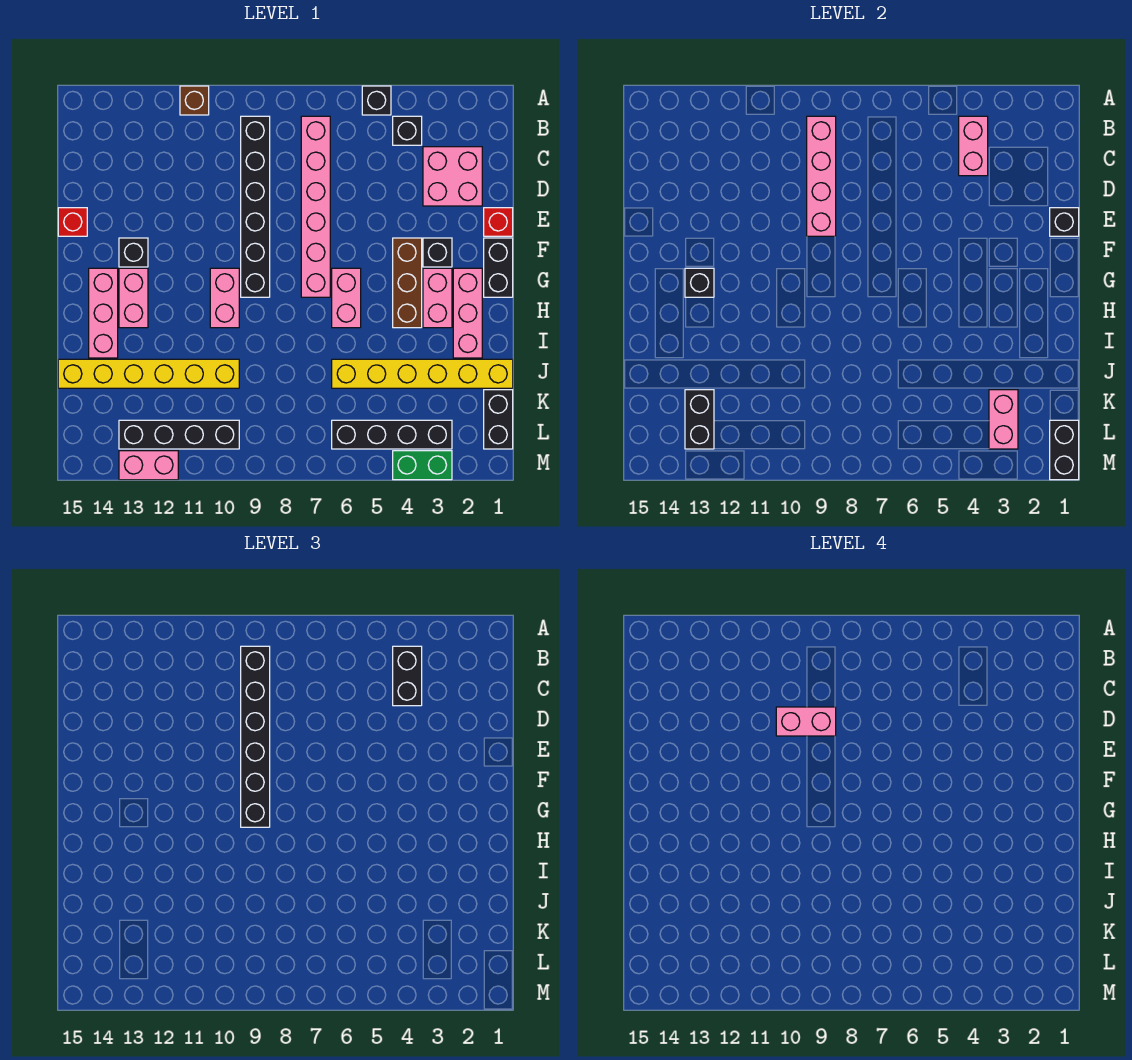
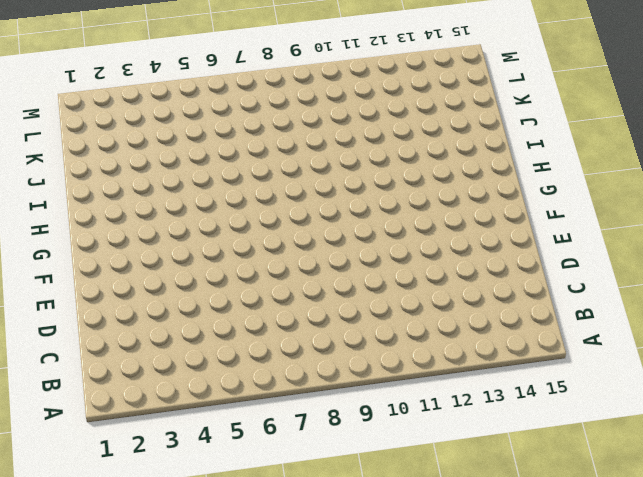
none -> black brick A5 level 1
none -> brown brick A11 level 1
none -> black brick B4 level 1
none -> pink brick B7:G7 level 1

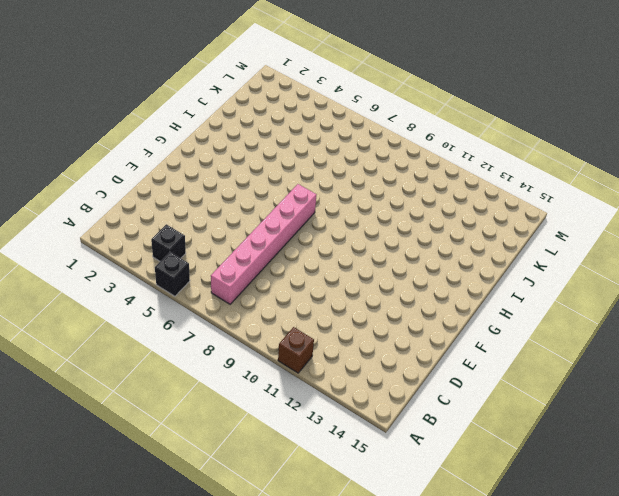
none -> black brick B9:G9 level 1
none -> pink brick C2:D3 level 1
none -> red brick E1 level 1
none -> red brick E15 level 1

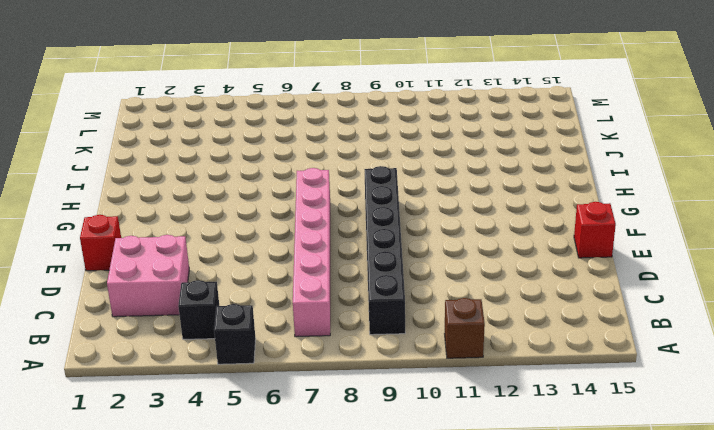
none -> black brick F1:G1 level 1
none -> black brick F3 level 1
none -> brown brick F4:H4 level 1
none -> black brick F13 level 1

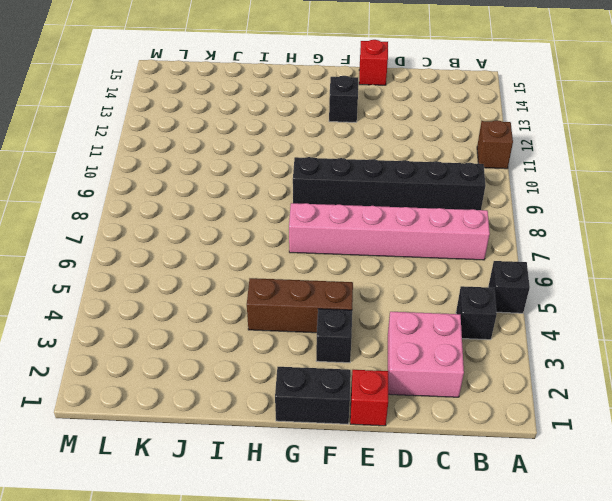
none -> pink brick G2:I2 level 1
none -> pink brick G3:H3 level 1
none -> pink brick G6:H6 level 1
none -> pink brick G10:H10 level 1

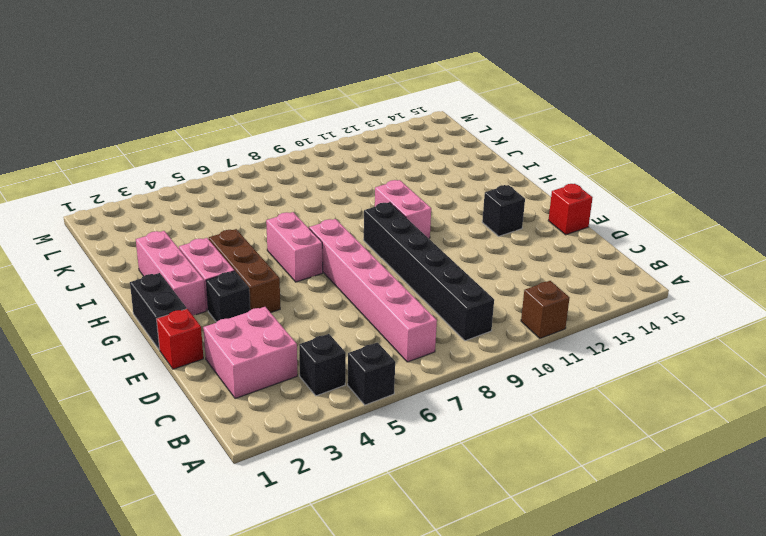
none -> pink brick G13:H13 level 1
none -> pink brick G14:I14 level 1
none -> yellow brick J1:J6 level 1
none -> yellow brick J10:J15 level 1

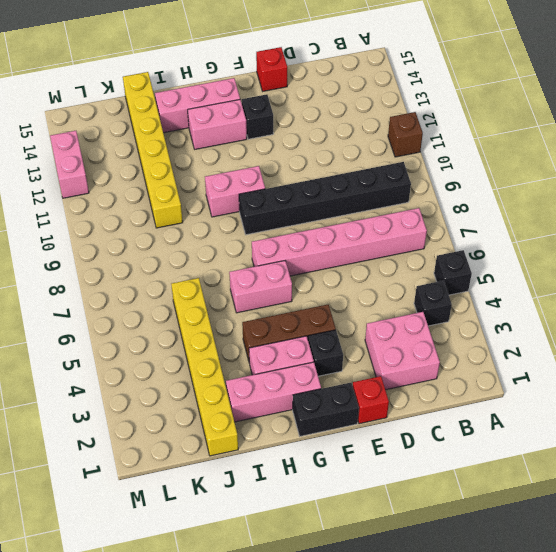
none -> black brick K1:L1 level 1
none -> black brick L3:L6 level 1
none -> black brick L10:L13 level 1
none -> green brick M3:M4 level 1

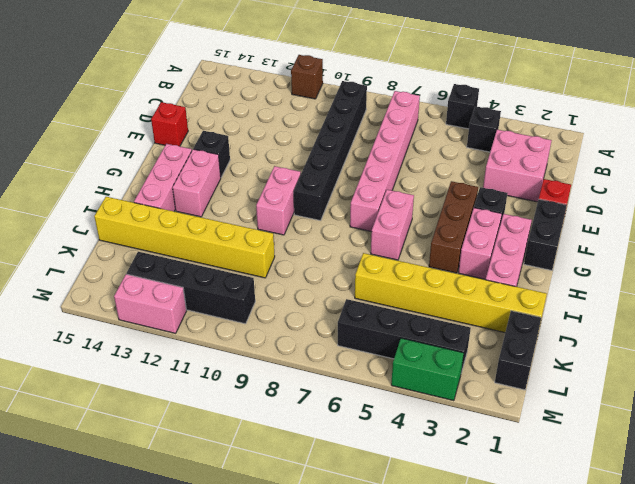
none -> pink brick B4:C4 level 2
none -> pink brick B9:E9 level 2
none -> black brick E1 level 2
none -> black brick G13 level 2

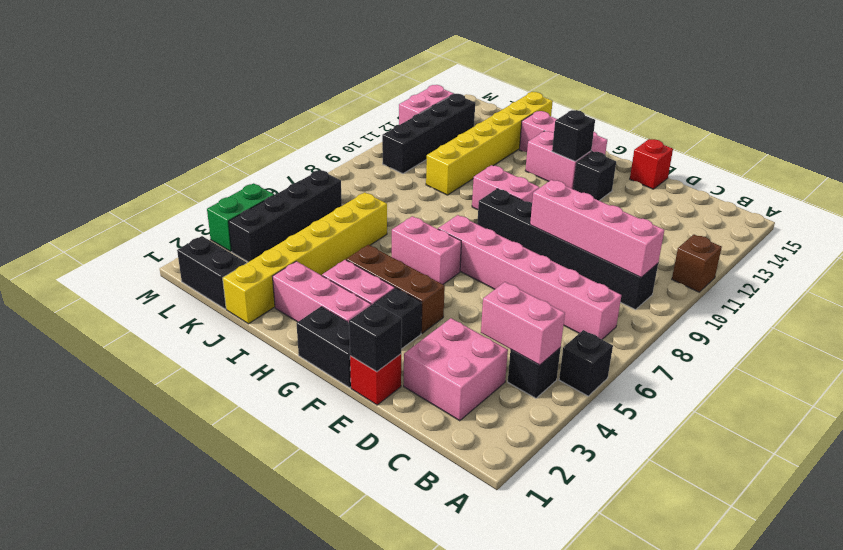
none -> pink brick K3:L3 level 2
none -> black brick K13:L13 level 2
none -> black brick L1:M1 level 2
none -> black brick B4:C4 level 3

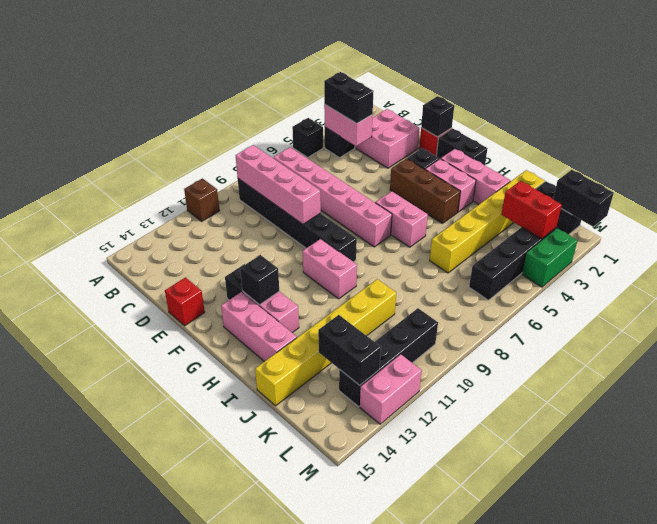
red brick K3:L3 level 2 -> pink brick K3:L3 level 2
none -> black brick B9:G9 level 3
none -> pink brick D9:D10 level 4

